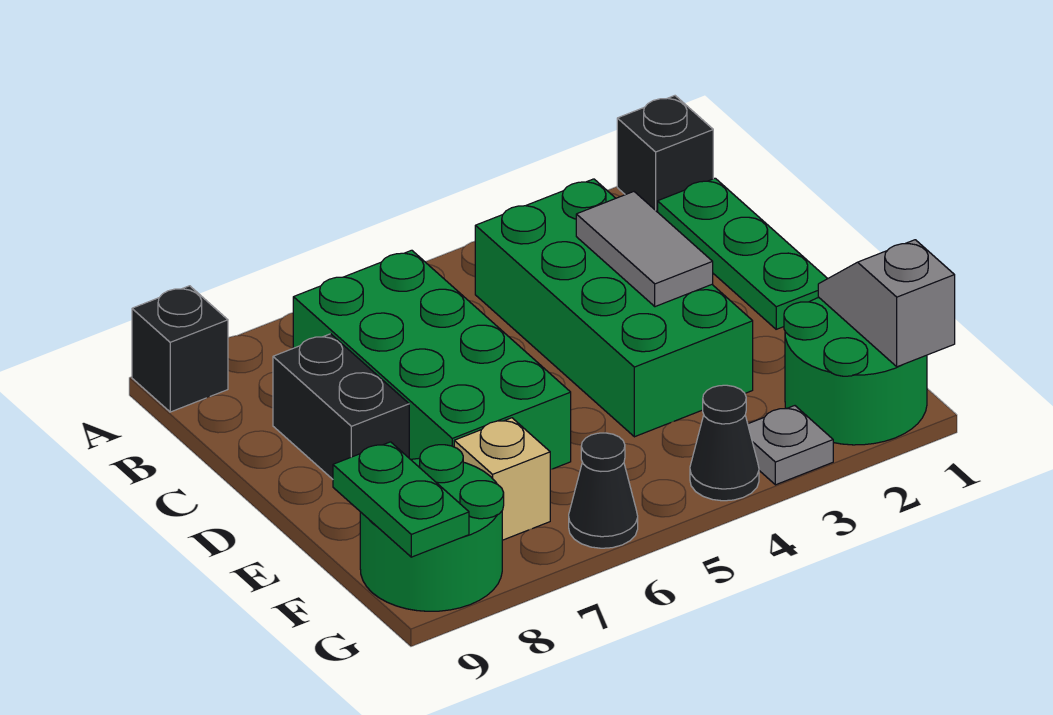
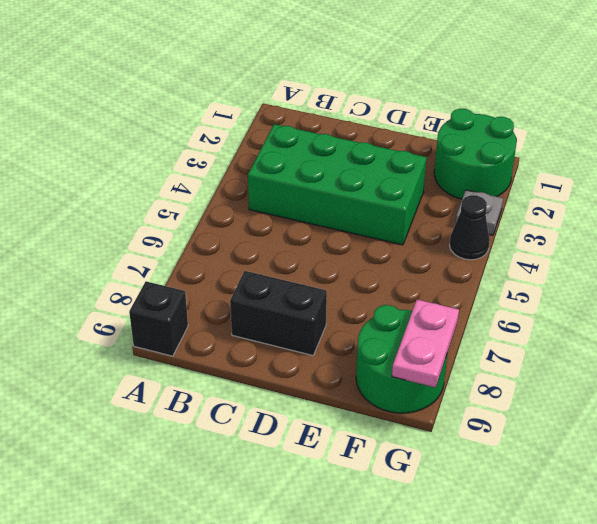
pink plate G8:G9 level 2 -> green plate F9:G9 level 2
none -> black brick A1 level 1
none -> green plate B1:D1 level 1
none -> green brick B6:E7 level 1

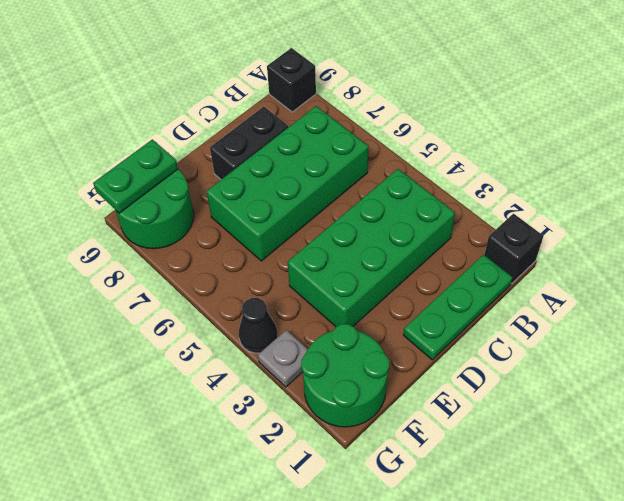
none -> tan brick F7 level 1
none -> black cone G6 level 1
none -> grey tile C3:D3 level 2

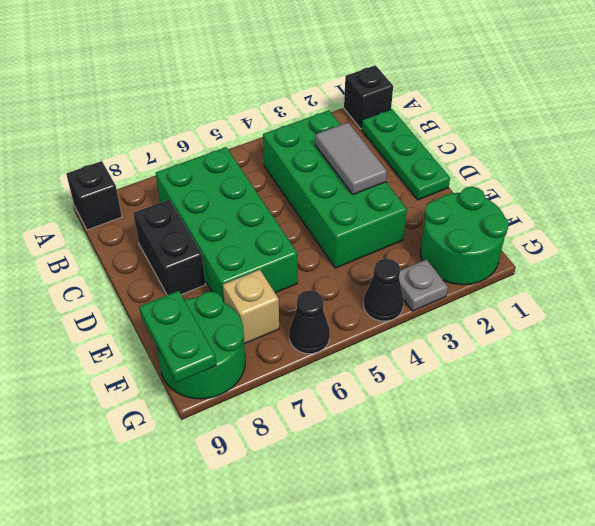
none -> grey slope F1:G1 level 2 top G

